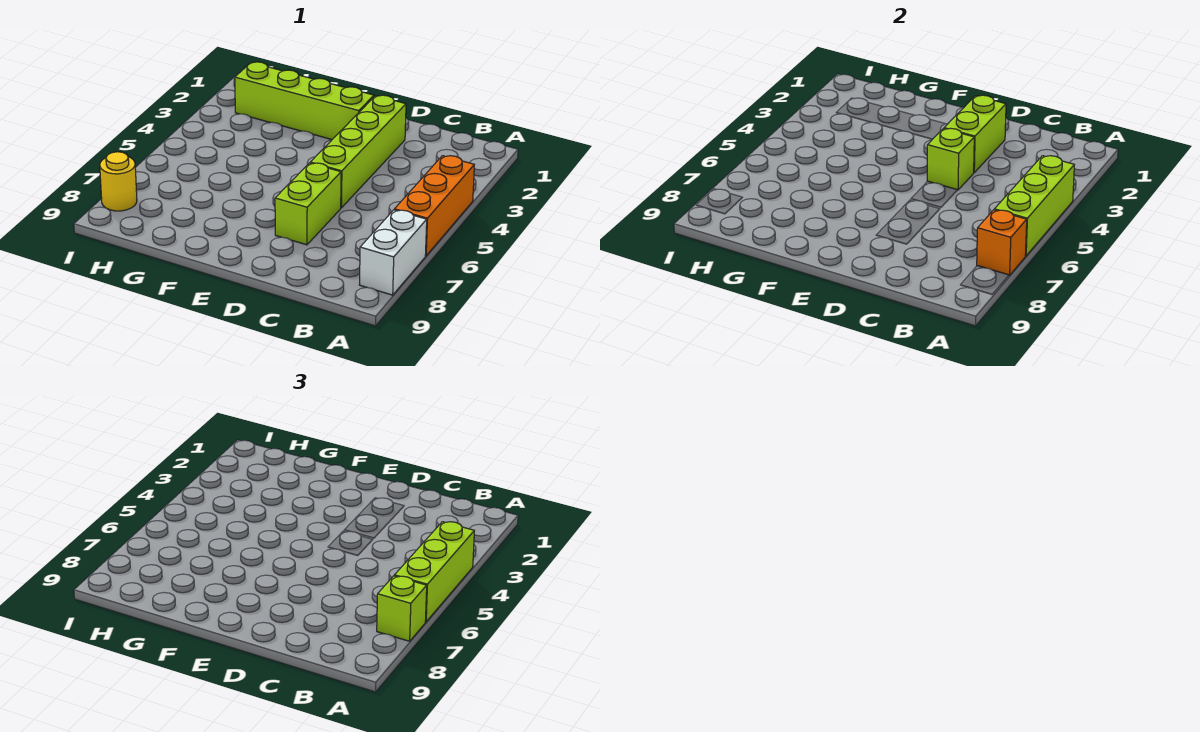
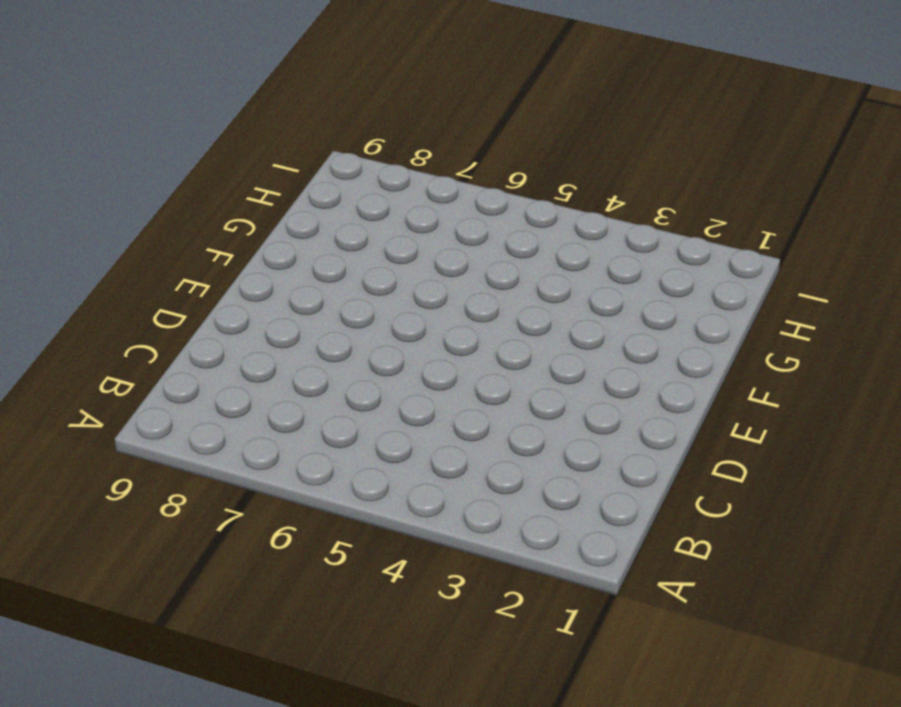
none -> orange brick A4:A6 level 1
none -> white brick A7:A8 level 1
none -> lime brick D2:D5 level 1

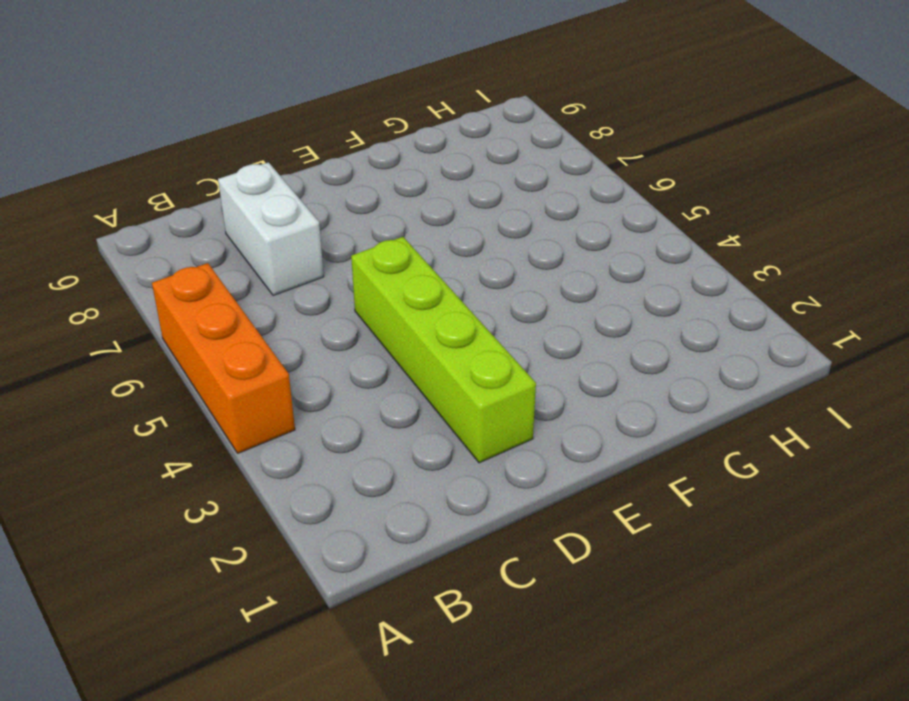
white brick C7:C8 level 1 -> white brick A7:A8 level 1
none -> lime brick D6:D7 level 1
none -> lime brick E2:H2 level 1
none -> yellow round brick I8 level 1

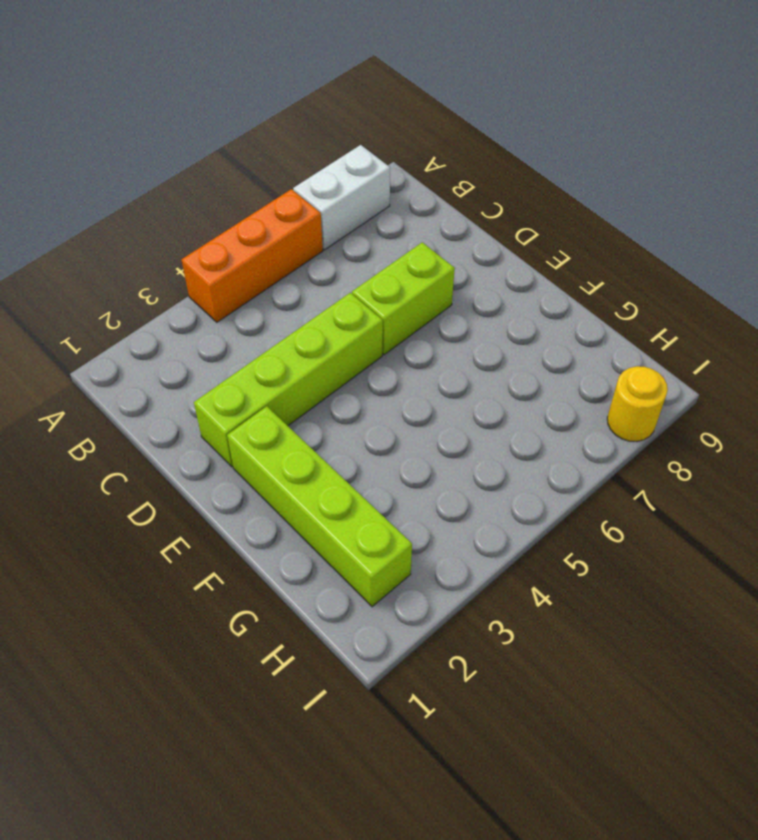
none -> lime brick A4:A6 level 2
none -> orange brick A7 level 2
none -> lime brick D2:D3 level 2

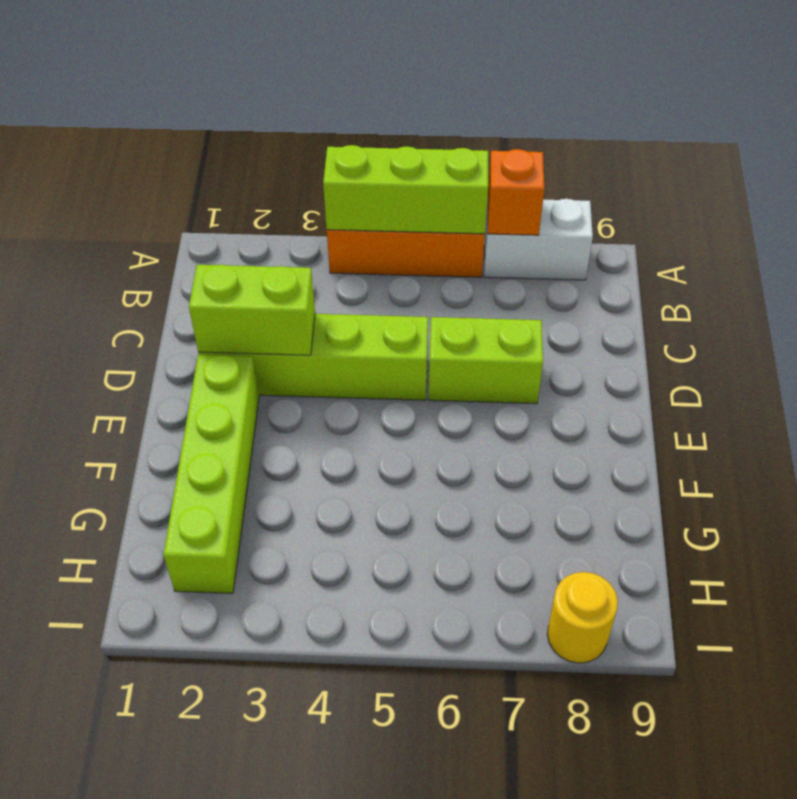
none -> lime brick D4 level 2
none -> lime brick A4:A6 level 3
none -> lime brick A7 level 3

